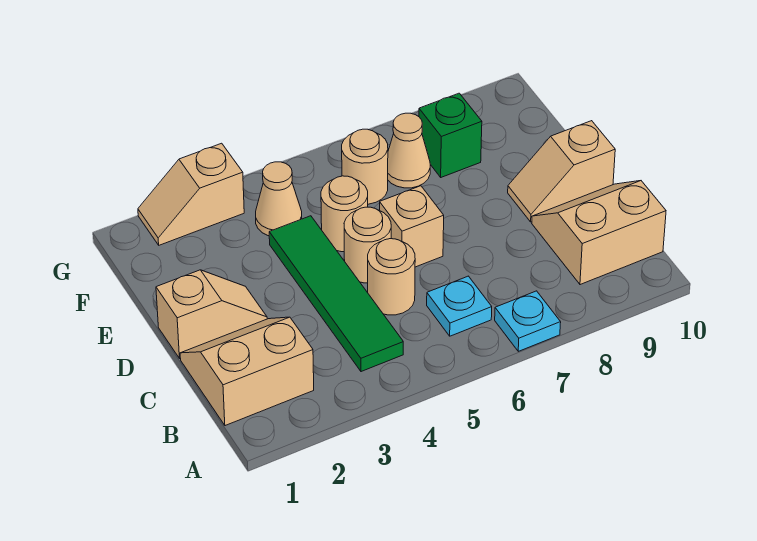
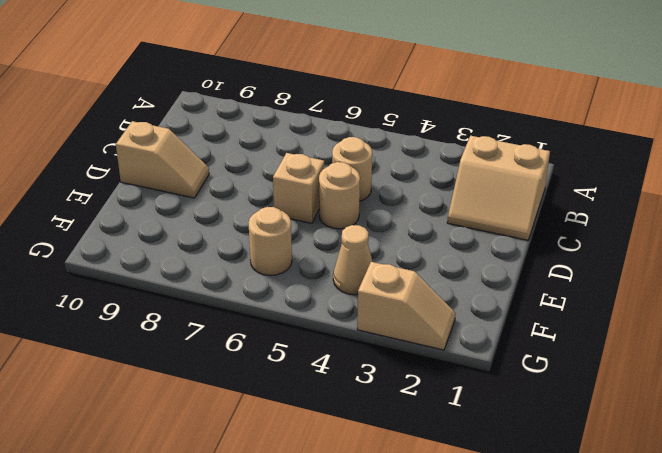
none -> cyan plate A7 level 1
none -> green tile B4:E4 level 1
none -> cyan plate B6 level 1

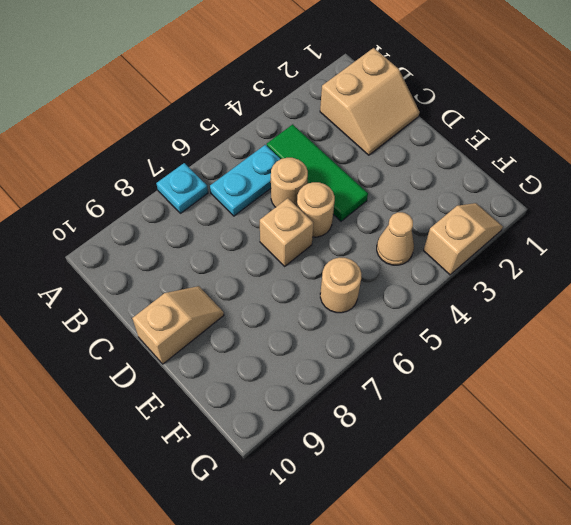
green tile B4:D4 level 1 -> green tile B4:E4 level 1
cyan plate B5:B6 level 1 -> cyan plate B6 level 1
none -> tan slope B9:C10 level 1 top B
none -> tan slope D1:D2 level 1 top 1
none -> tan round brick E5 level 1

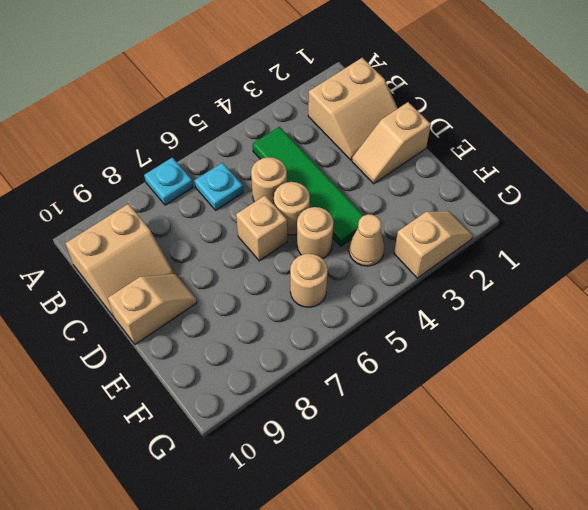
none -> tan cone F7 level 1
none -> green brick F8 level 1

